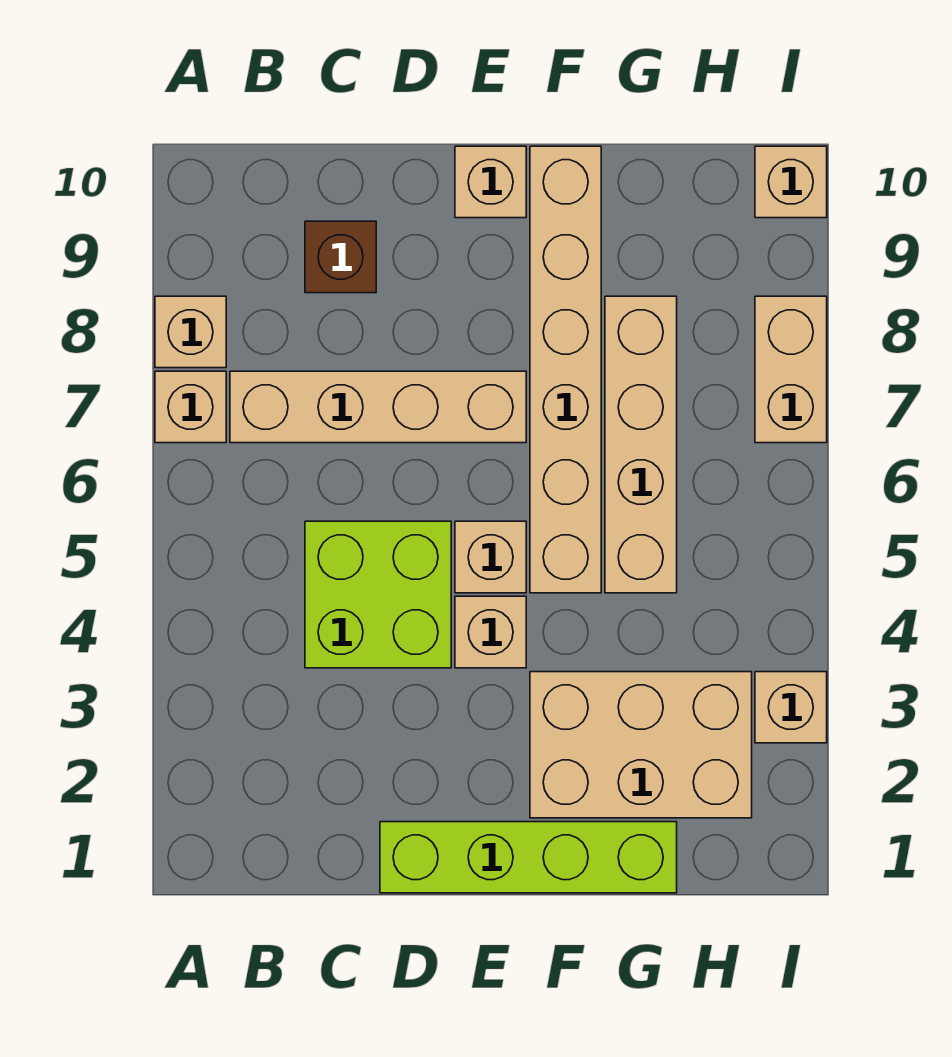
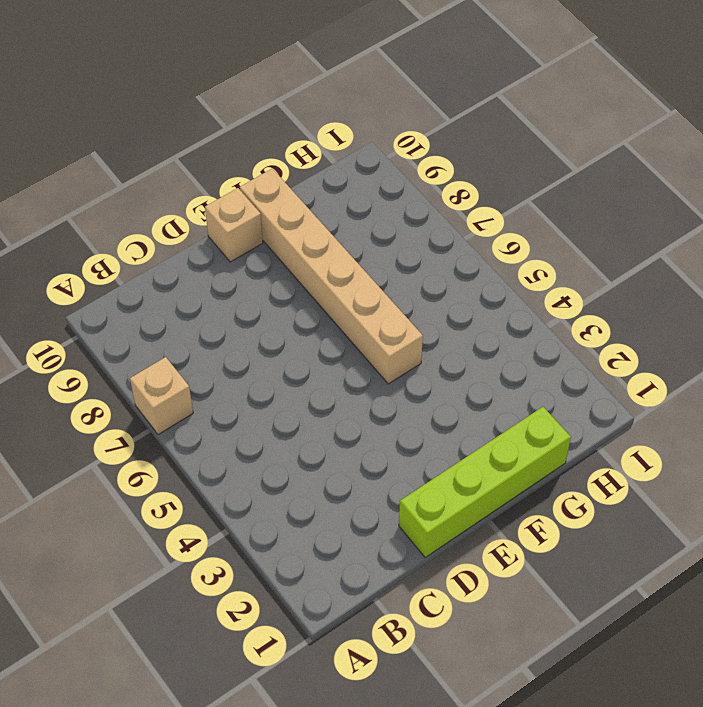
none -> tan brick A8 level 1
none -> tan brick B7:E7 level 1
none -> lime brick C4:D5 level 1

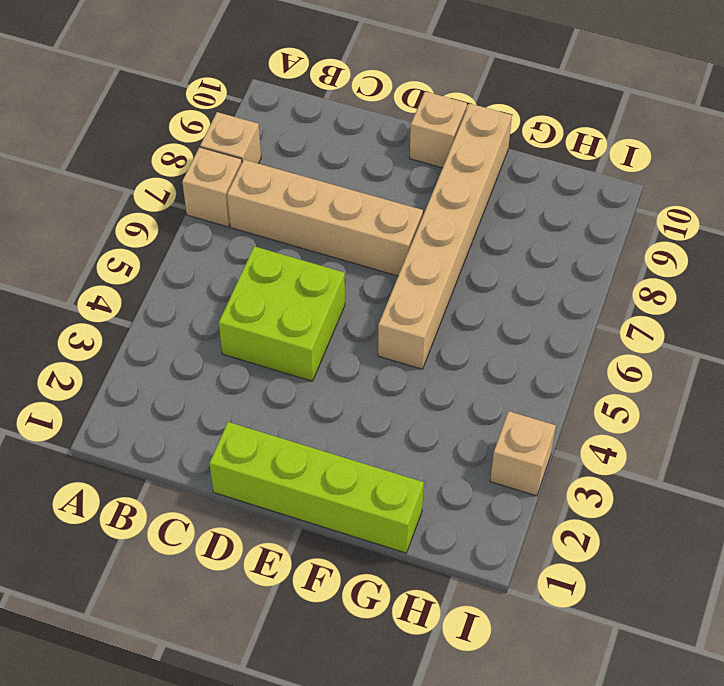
none -> brown brick C9 level 1
none -> tan brick E4 level 1
none -> tan brick E5 level 1

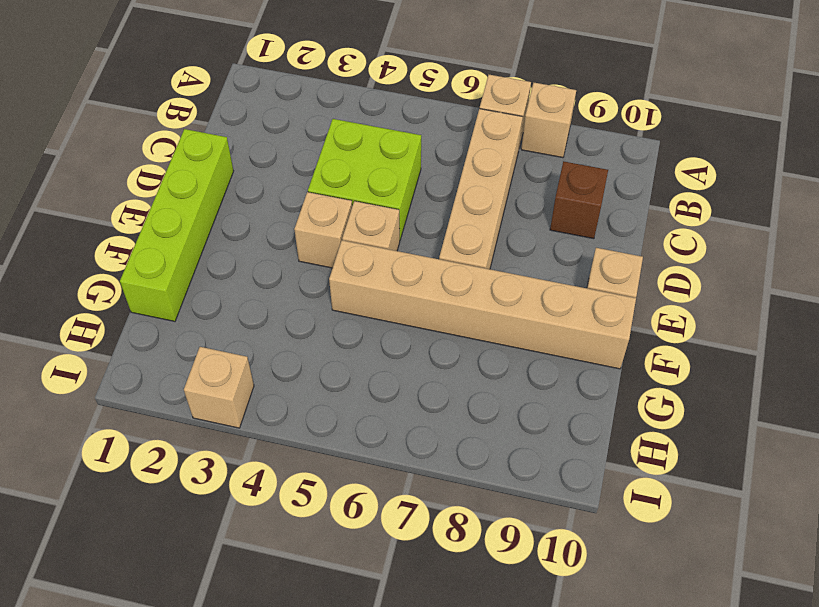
none -> tan brick F2:H3 level 1
none -> tan brick G5:G8 level 1
none -> tan brick I7:I8 level 1

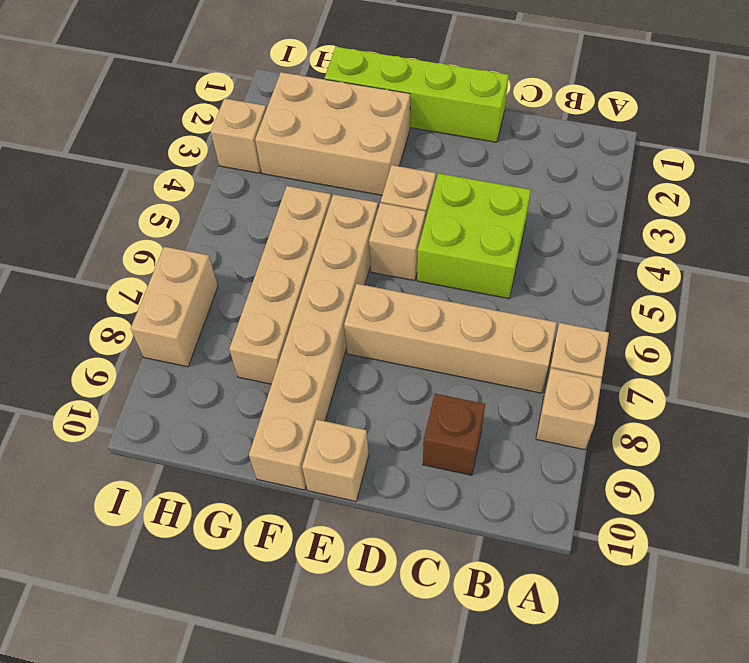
none -> tan brick I10 level 1

